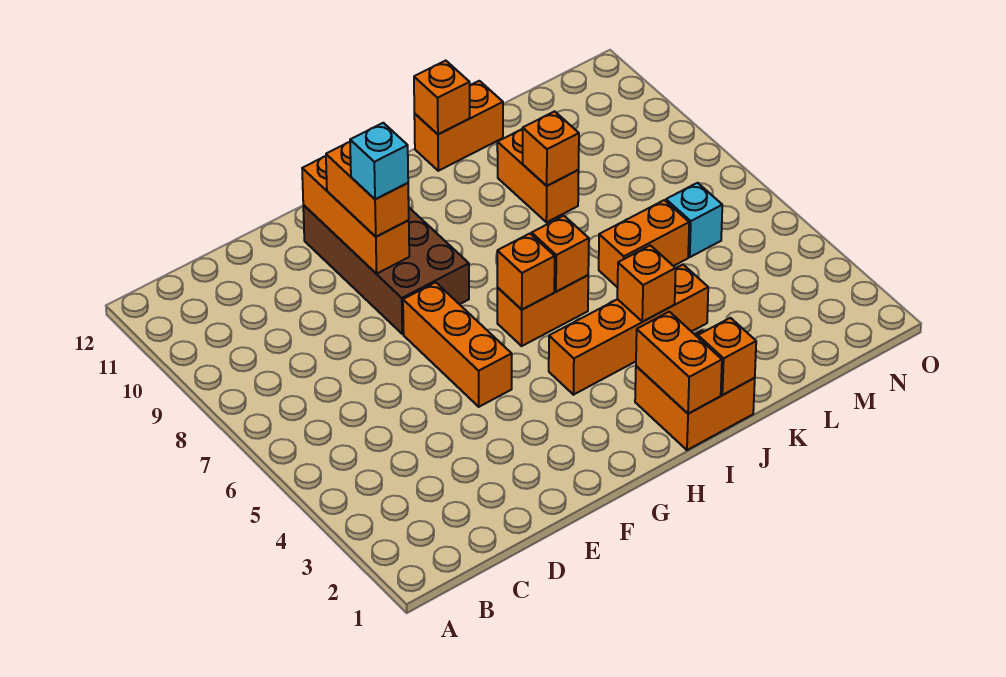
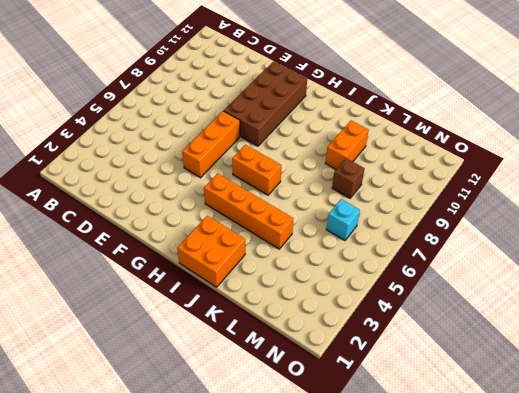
brown brick L8 level 1 -> none
none -> orange brick J12:K12 level 1
none -> orange brick K6:L6 level 1
none -> orange brick F9:F11 level 2

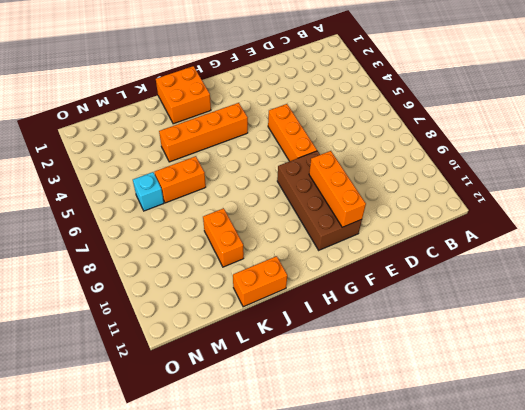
none -> orange brick H6:I6 level 1
none -> orange brick H6 level 2
none -> orange brick I1:I2 level 2

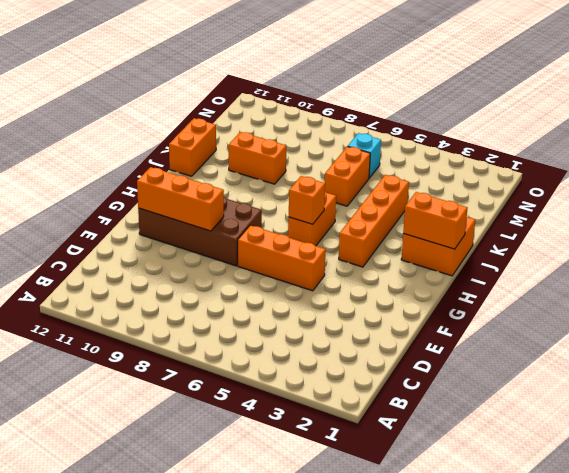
none -> orange brick I6 level 2
none -> orange brick J1 level 2
none -> orange brick J4 level 2

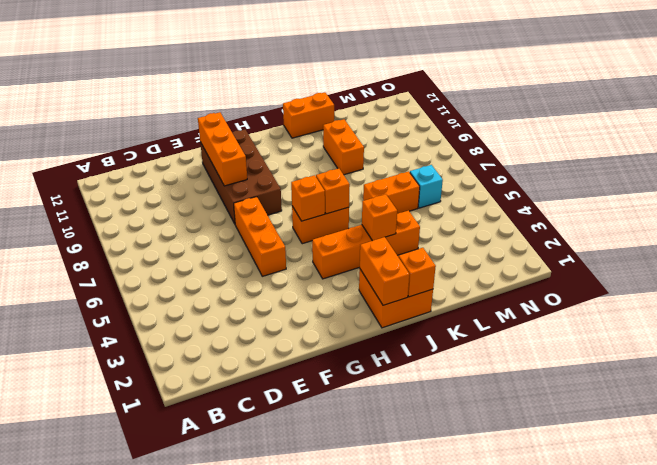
none -> orange brick J12 level 2
none -> orange brick K9 level 2
none -> orange brick F9:F10 level 3

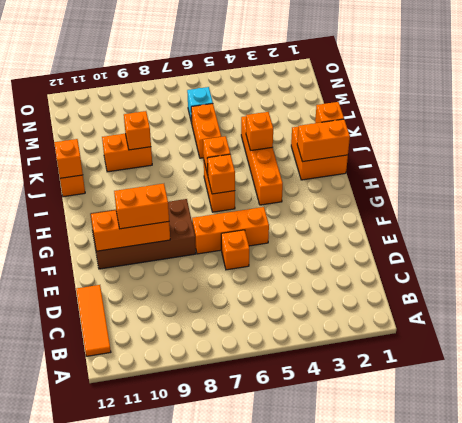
orange tile B12:D12 level 1 -> none
orange brick E6 level 1 -> none
none -> cyan brick F9 level 4

